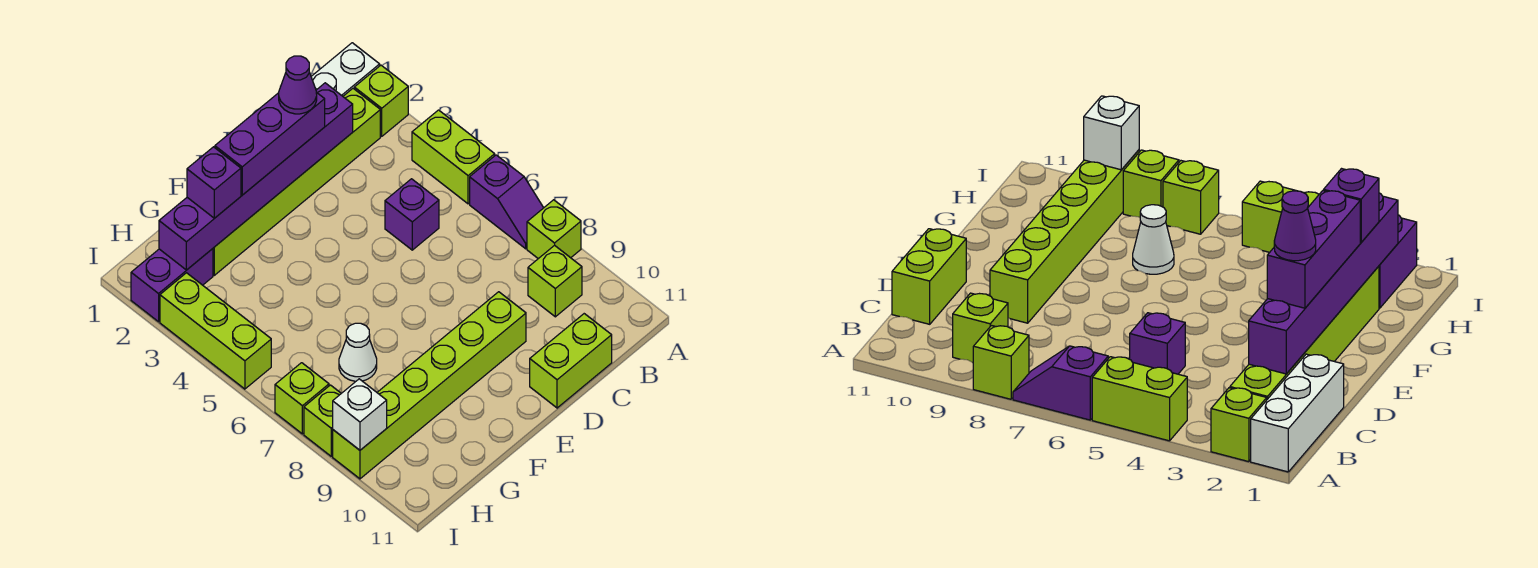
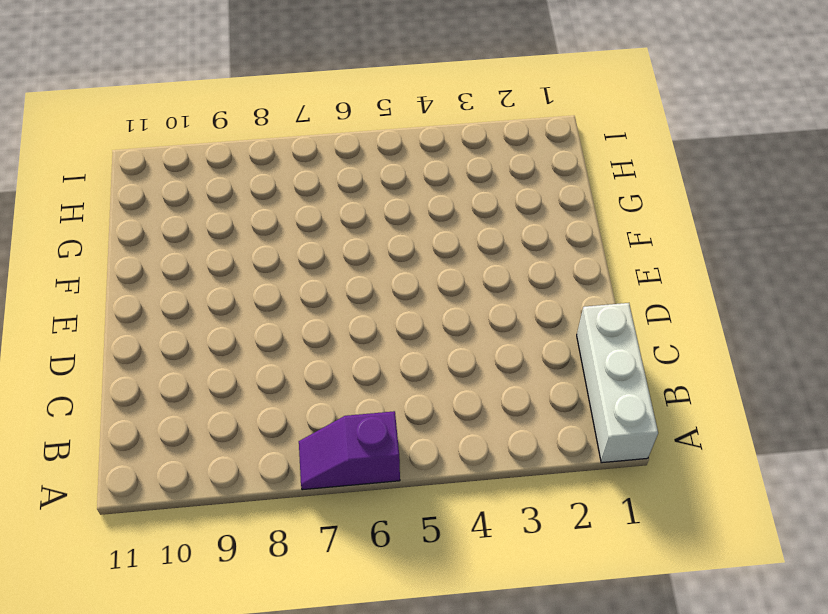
none -> lime brick A2 level 1
none -> lime brick A4:A5 level 1
none -> lime brick A8 level 1

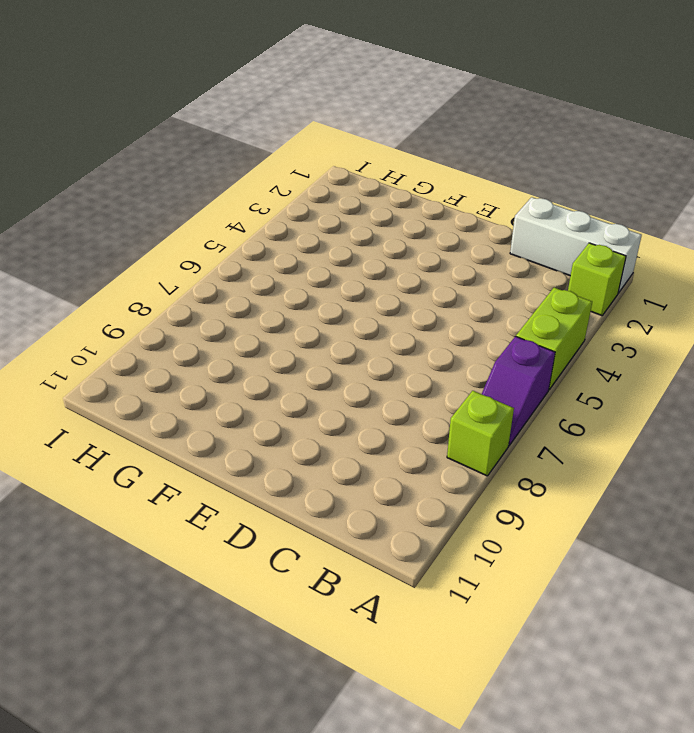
none -> lime brick B2:G2 level 1
none -> lime brick B9 level 1
none -> purple brick C5 level 1

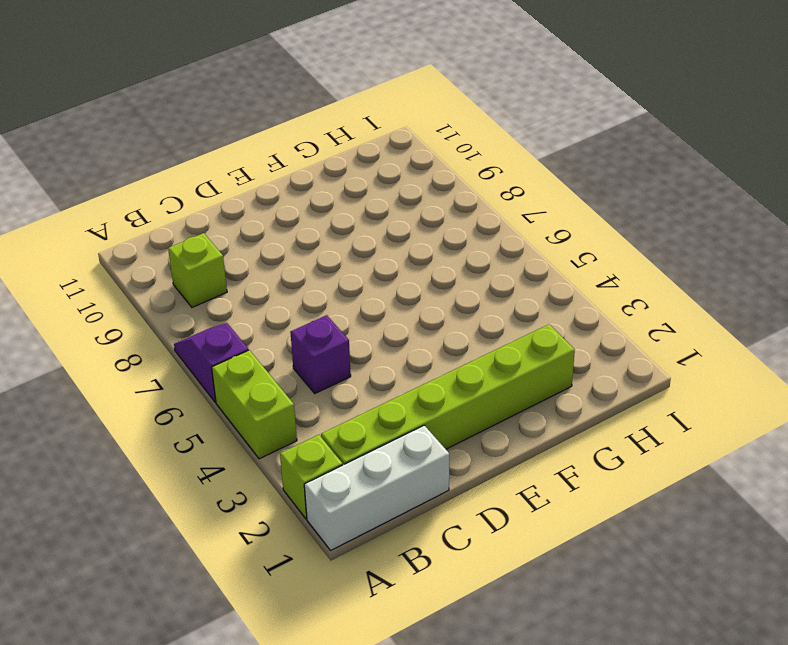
none -> lime brick A8 level 1
none -> lime brick C11:D11 level 1
none -> lime brick D9:I9 level 1

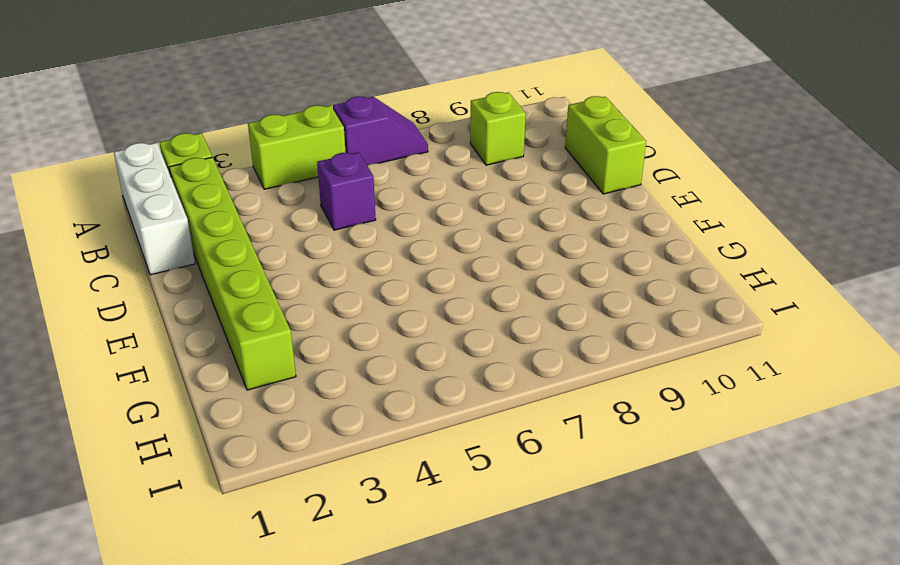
none -> lime brick A8 level 1
none -> lime brick D9:I9 level 1
none -> white cone G7 level 1

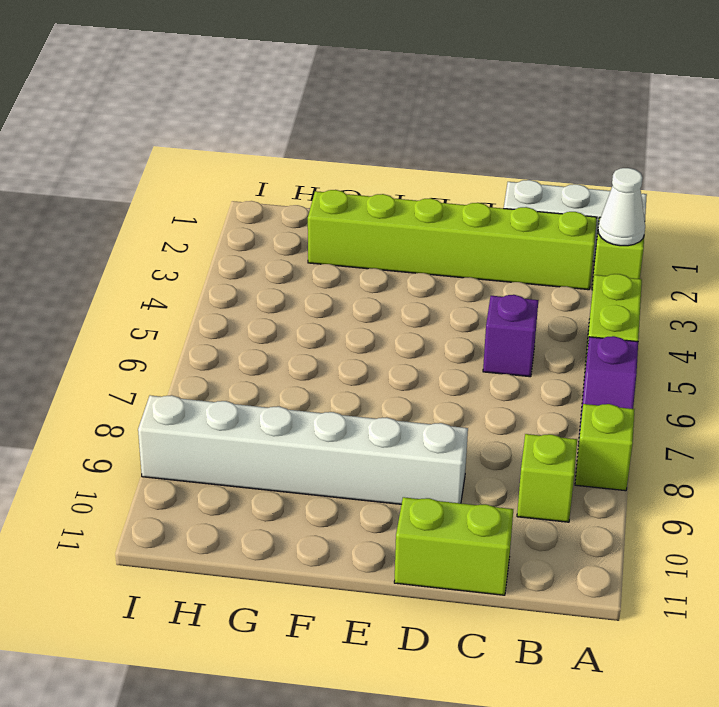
white cone A2 level 2 -> white cone G7 level 1
white brick D9:I9 level 1 -> lime brick D9:I9 level 1
none -> purple brick H2:I2 level 1
none -> lime brick I3:I5 level 1
none -> lime brick I7 level 1

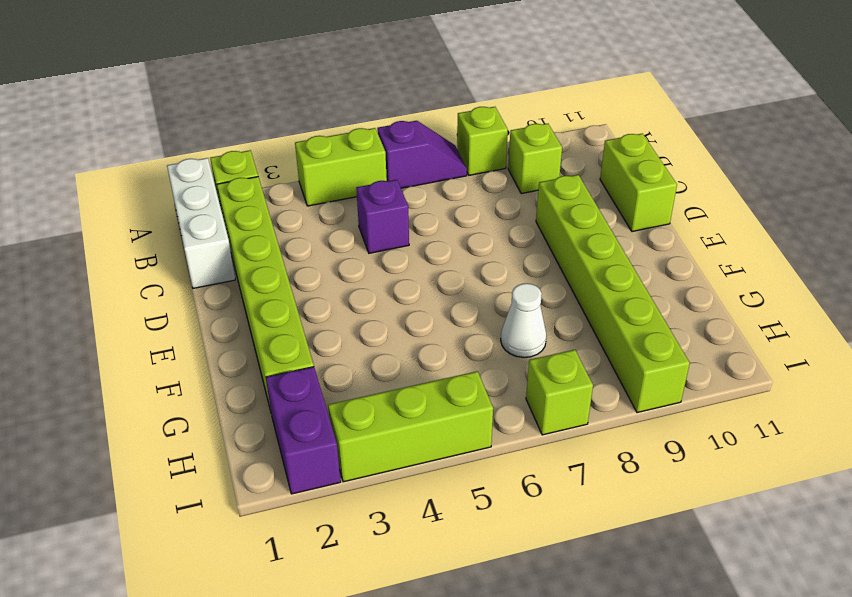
none -> lime brick I8 level 1
none -> purple brick C2:H2 level 2
none -> white brick I9 level 2

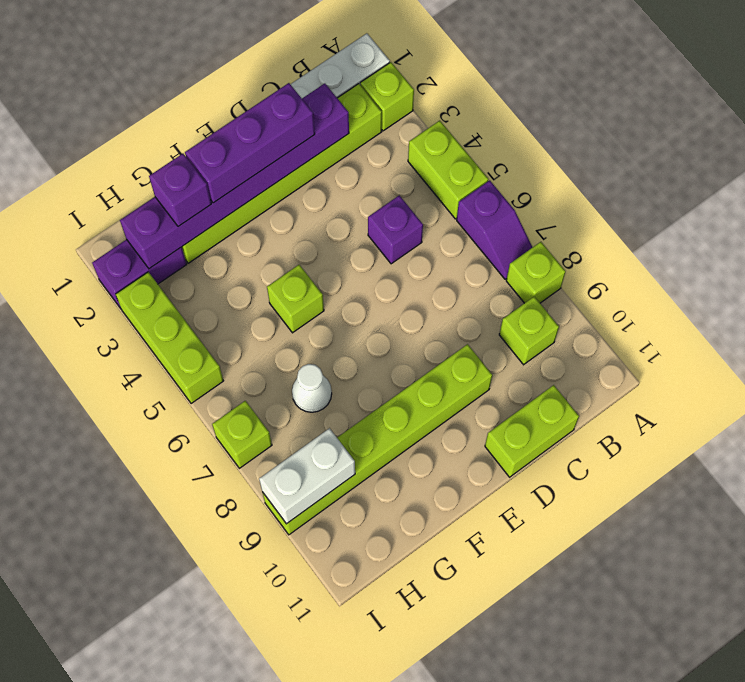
lime brick F5 level 1 -> lime brick I8 level 1
white brick H9:I9 level 2 -> white brick I9 level 2
none -> purple cone D2 level 4

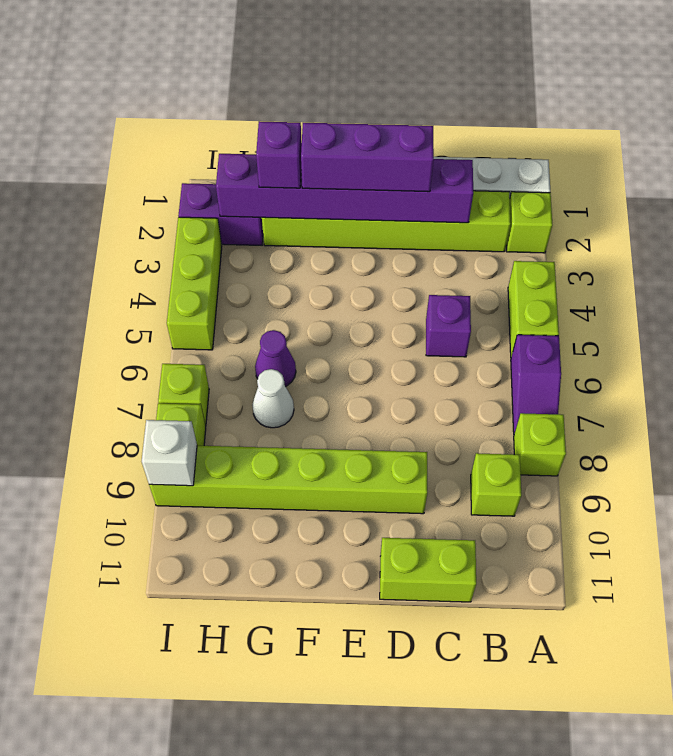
purple cone G6 level 1 -> purple cone D2 level 4

